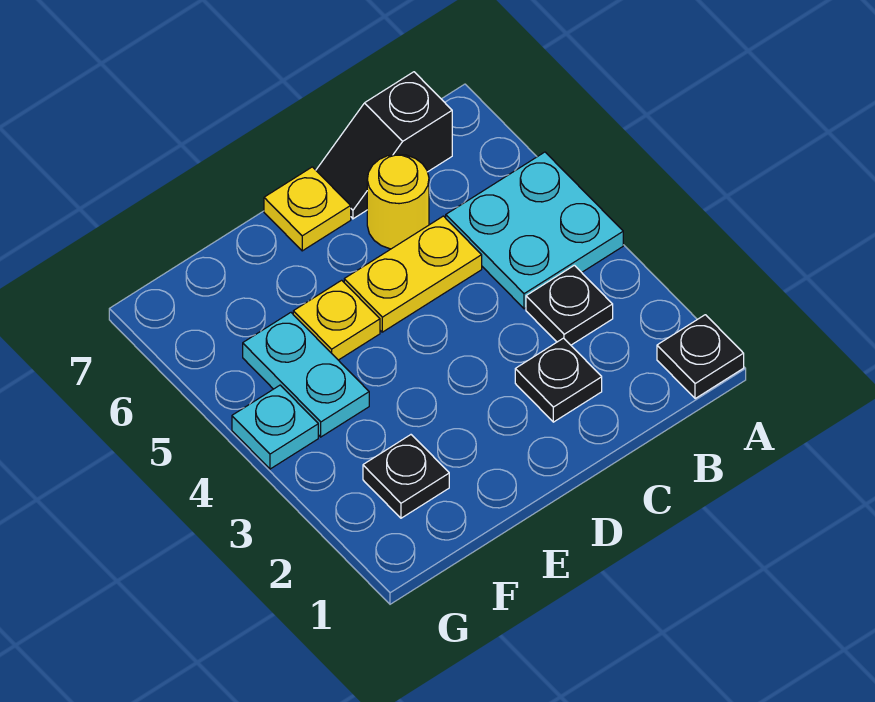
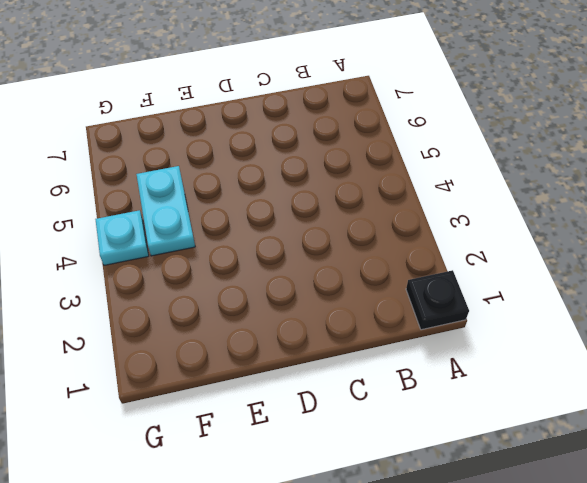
none -> cyan plate A4:B5 level 1
none -> black plate B3 level 1
none -> black slope B7:C7 level 1 top B

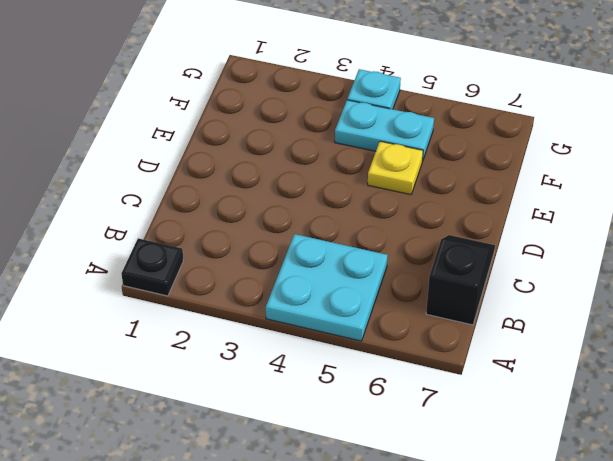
none -> black plate B3 level 1
none -> black plate C2 level 1
none -> yellow plate C5:D5 level 1

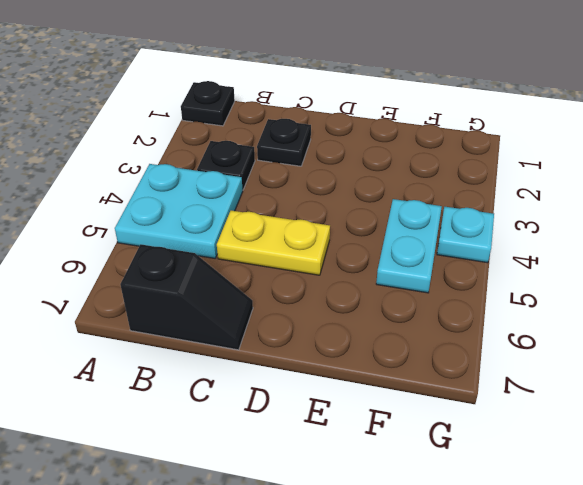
none -> yellow round brick C6 level 1
none -> yellow plate D7 level 1
none -> yellow plate E5 level 1

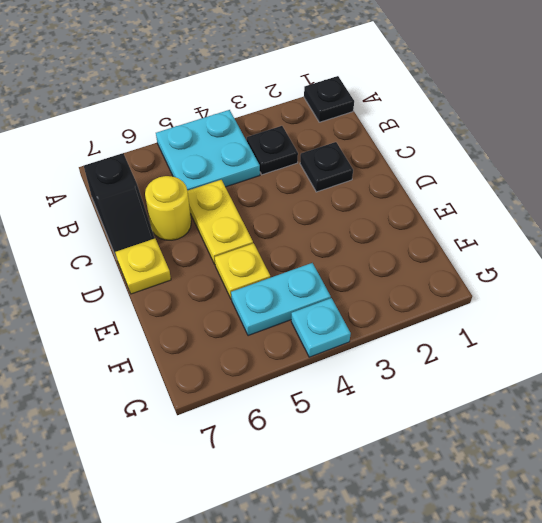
none -> black plate F2 level 1

